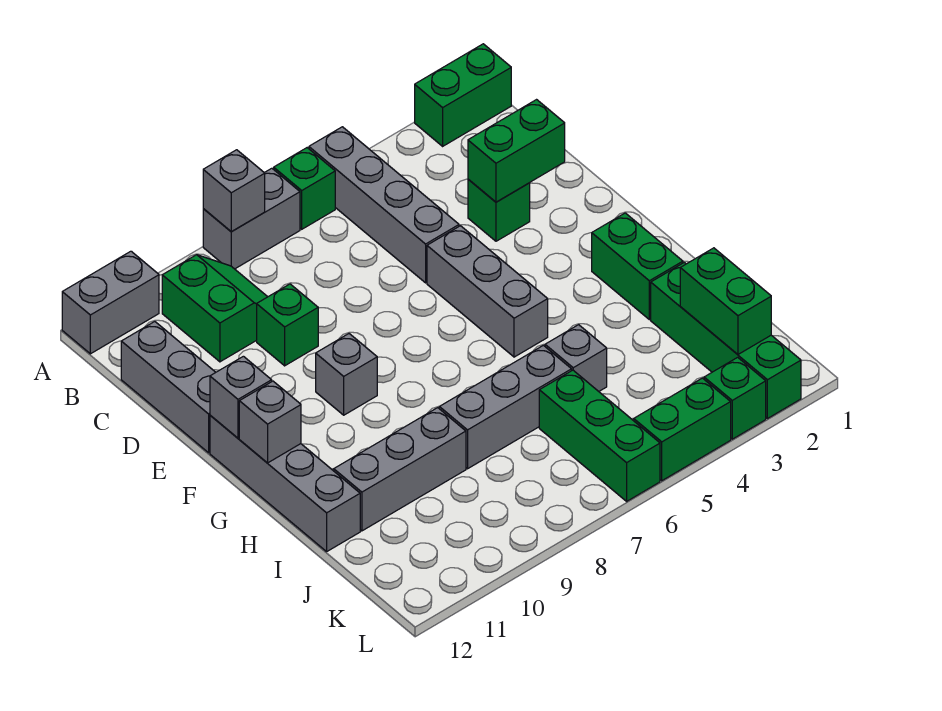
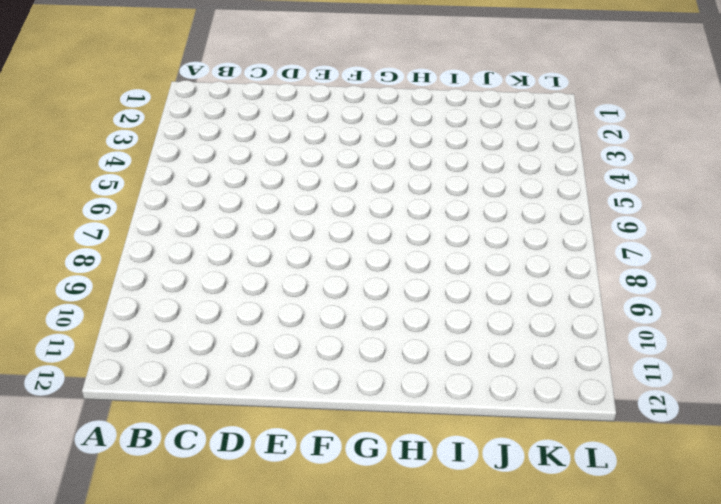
none -> green brick A1:A2 level 1
none -> grey brick A5:D5 level 1
none -> green brick A6 level 1

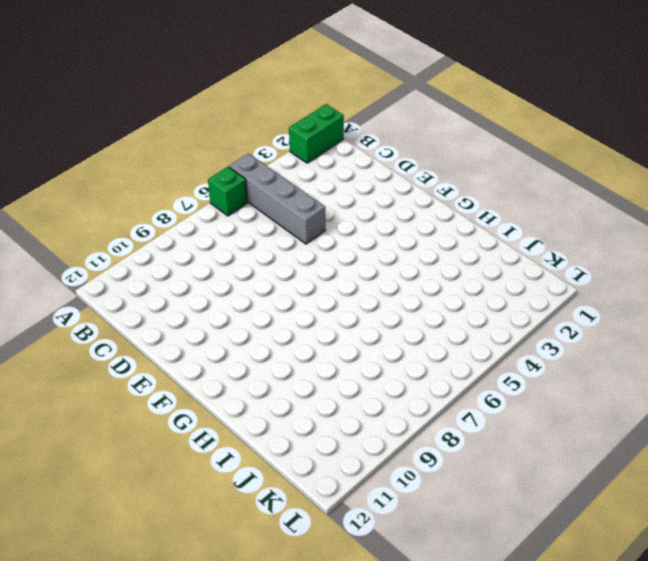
none -> grey brick A7:A8 level 1
none -> grey brick A11:A12 level 1
none -> green slope B9:C10 level 1 top 10

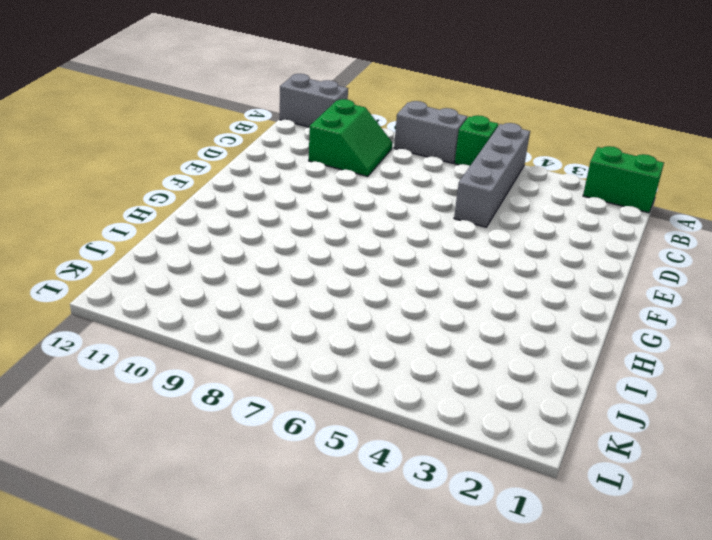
none -> grey brick C12:E12 level 1
none -> green brick D3 level 1
none -> green brick D9 level 1

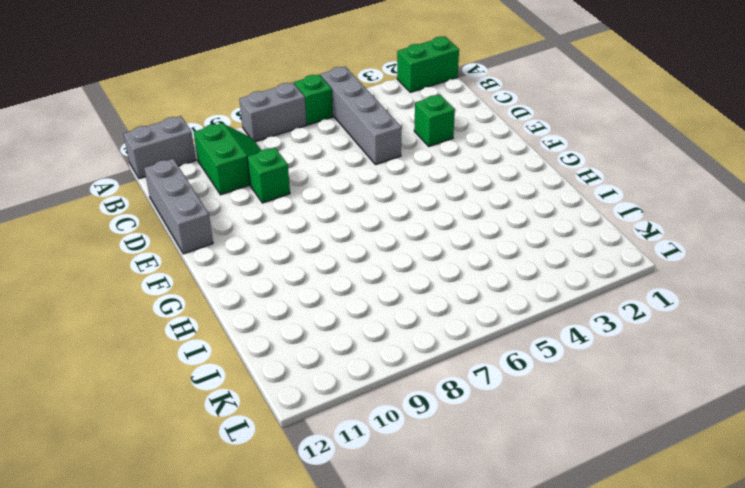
none -> grey brick E5:G5 level 1
none -> grey brick F9 level 1
none -> grey brick F12:I12 level 1

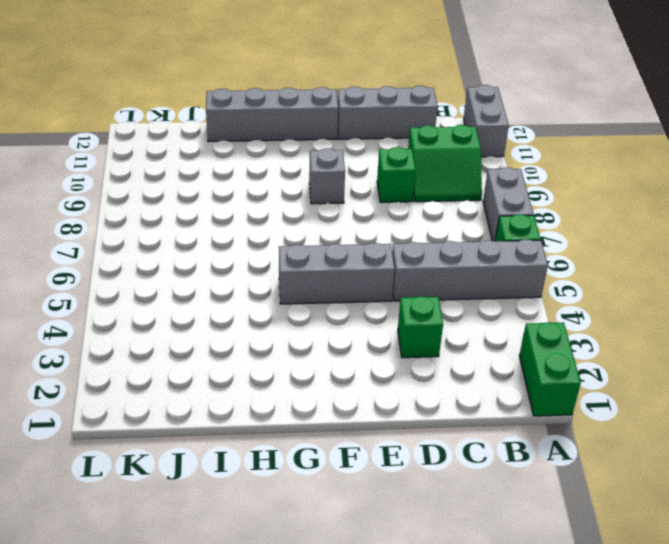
none -> green brick G2:H2 level 1
none -> green brick I2:L2 level 1
none -> grey brick I5 level 1

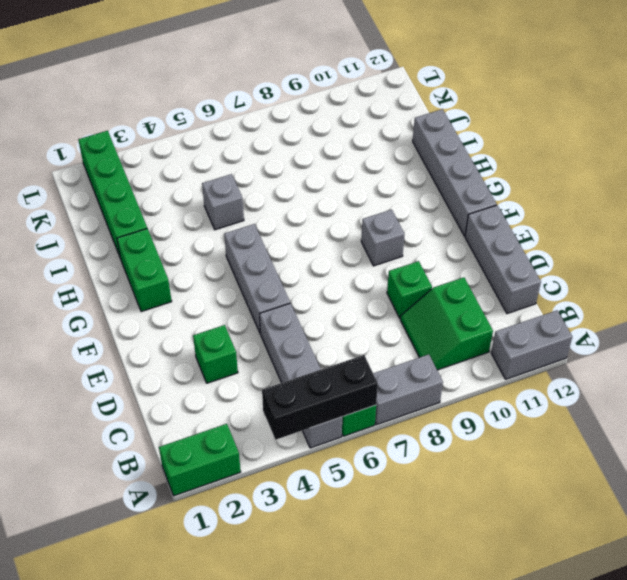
black brick A4:A6 level 2 -> none
none -> grey brick I6:I8 level 1
none -> grey brick I9:I11 level 1
none -> green brick J6:L6 level 1

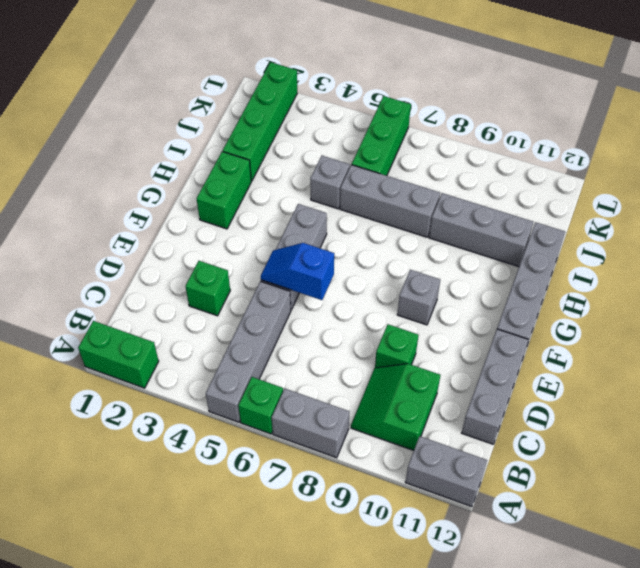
blue slope E5:E6 level 2 top 6 -> none
none -> green brick L3 level 1
none -> green brick L4:L5 level 1
none -> grey brick A8 level 2

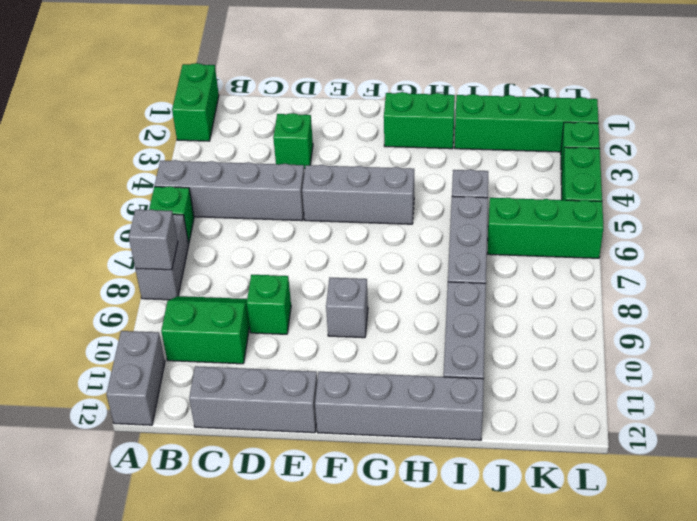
none -> green brick D2:D3 level 2
none -> grey brick F12 level 2
none -> grey brick G12 level 2

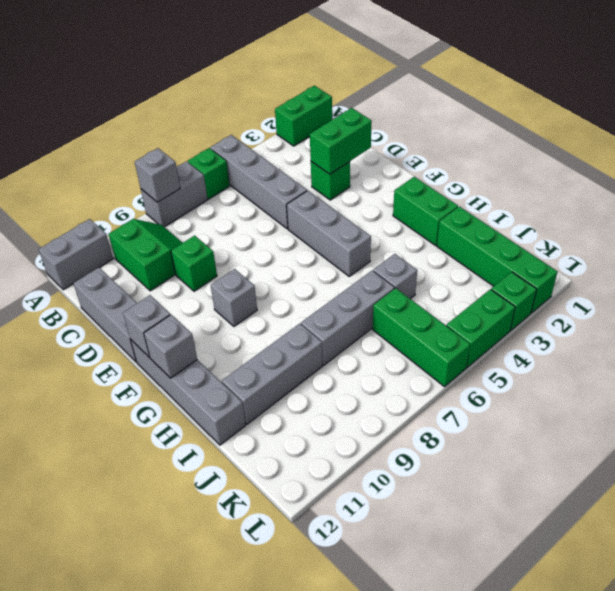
none -> green brick J2:K2 level 2

